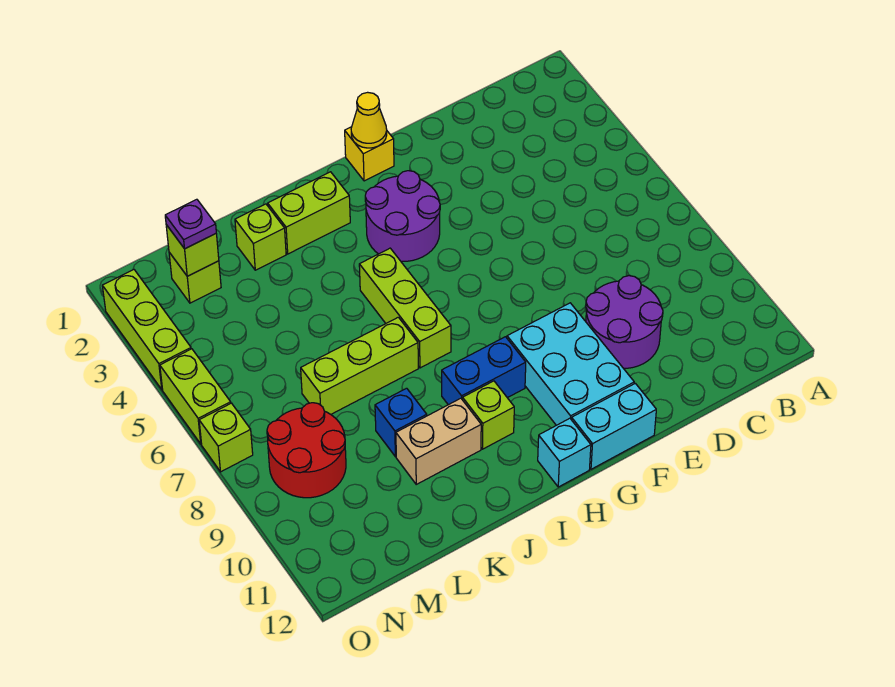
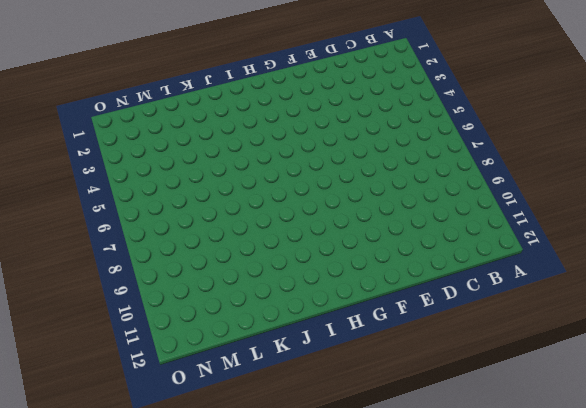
none -> purple round brick D9:E10 level 1
none -> cyan brick F9:G11 level 1
none -> cyan brick F12:G12 level 1

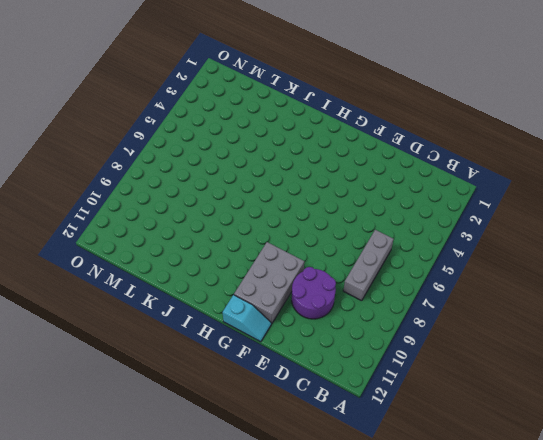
grey brick C6:C8 level 1 -> none
grey brick F9:G11 level 1 -> cyan brick F9:G11 level 1
cyan slope F12:G12 level 1 top G -> cyan brick F12:G12 level 1
none -> yellow brick G1 level 1
none -> purple round brick G3:H4 level 1
none -> blue brick H9:I9 level 1

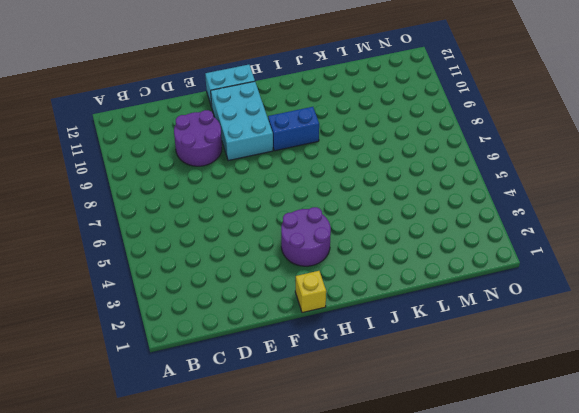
none -> cyan brick H12 level 1
none -> lime brick I2:J2 level 1
none -> lime brick I5:I7 level 1

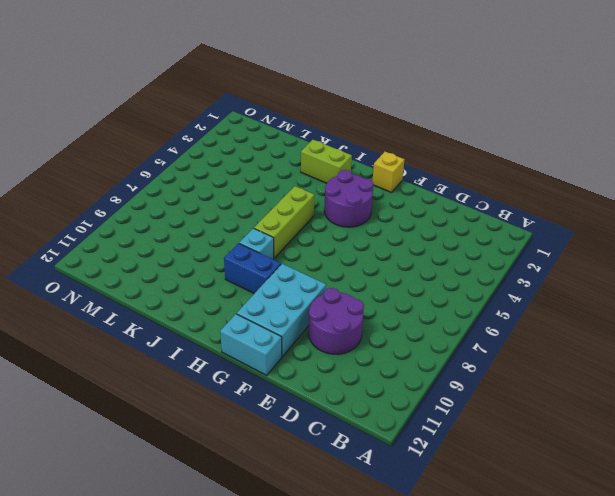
cyan brick I8 level 1 -> cyan brick H12 level 1
none -> lime brick I10 level 1
none -> lime brick J7:L7 level 1
none -> tan brick J10:K10 level 1

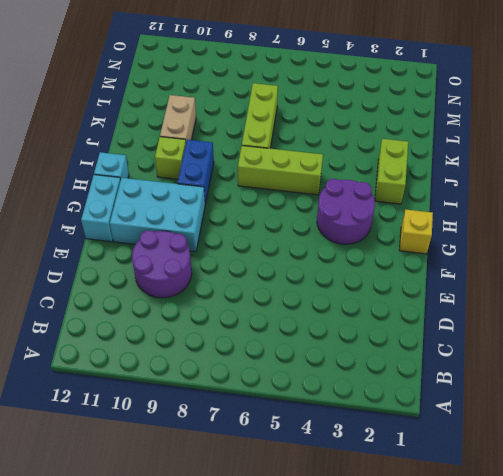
none -> lime brick K2 level 1
none -> blue brick K9 level 1
none -> lime brick M2 level 1

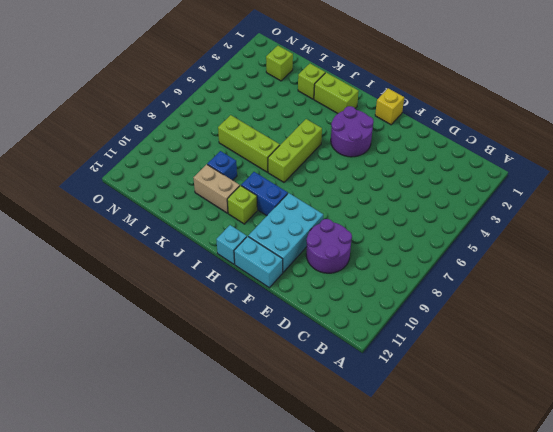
none -> red round brick M8:N9 level 1
none -> lime brick O2:O4 level 1
none -> lime brick O5:O6 level 1

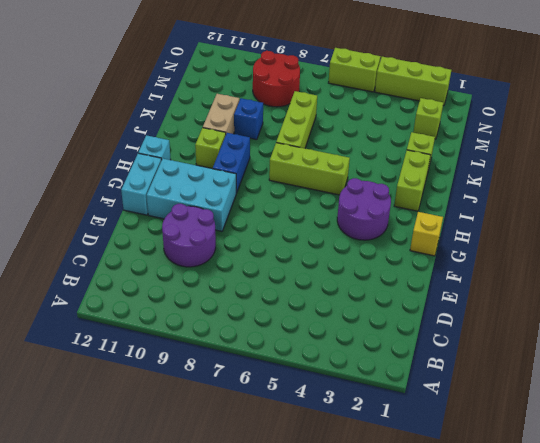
none -> lime brick O7 level 1
none -> yellow cone G1 level 2
none -> lime brick M2 level 2

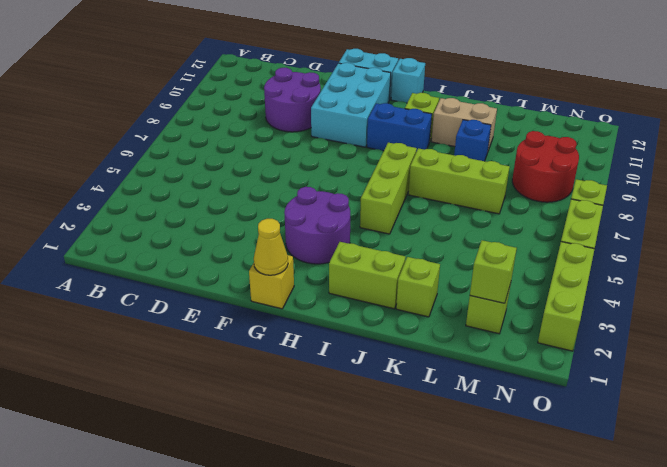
none -> purple plate M2 level 3

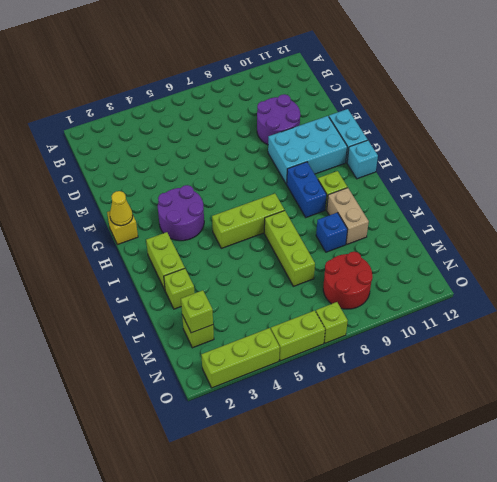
none -> purple plate M2 level 3

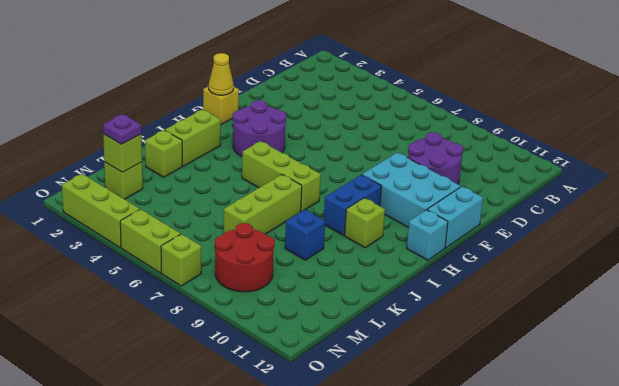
none -> tan brick J10:K10 level 1

